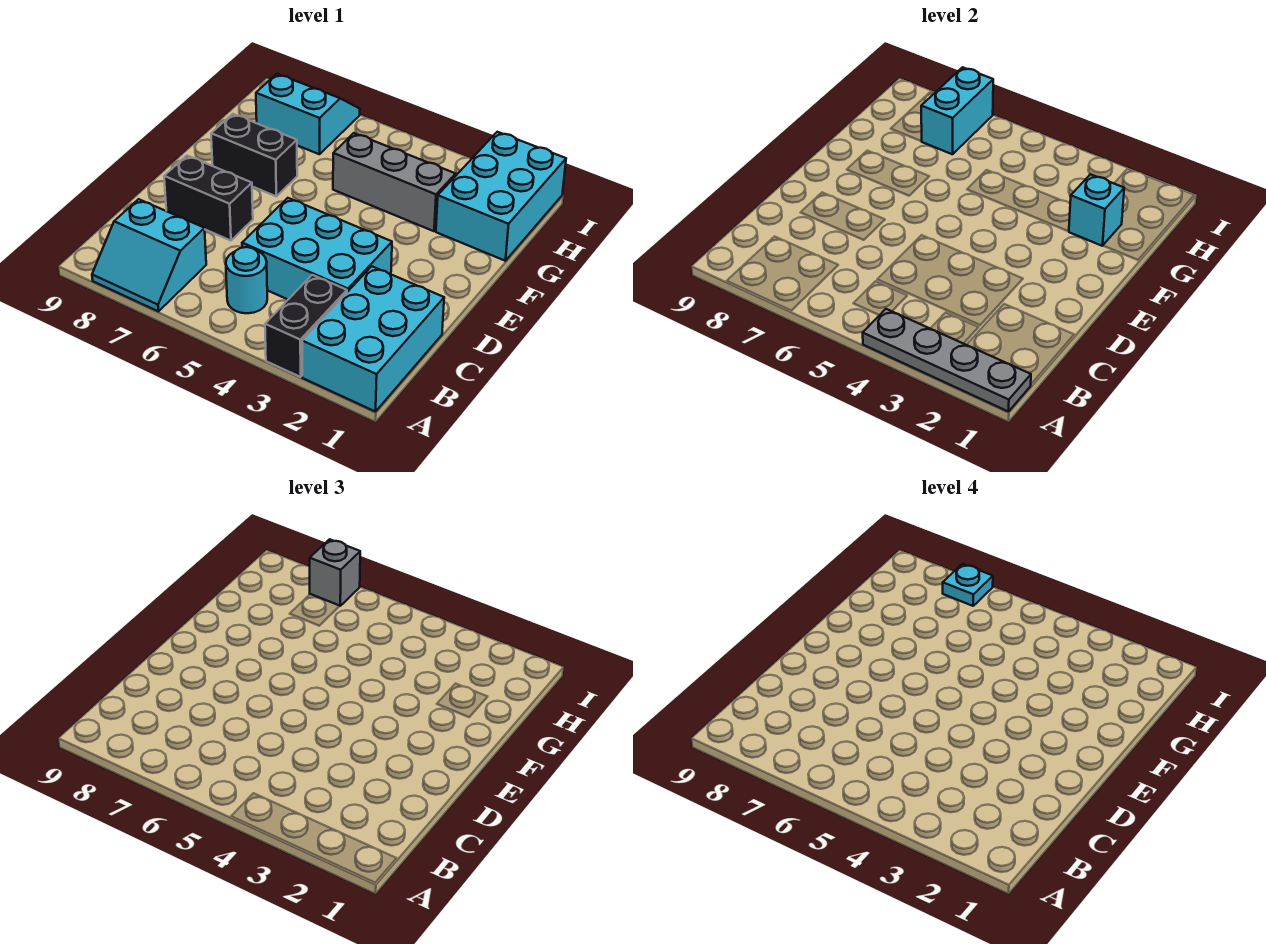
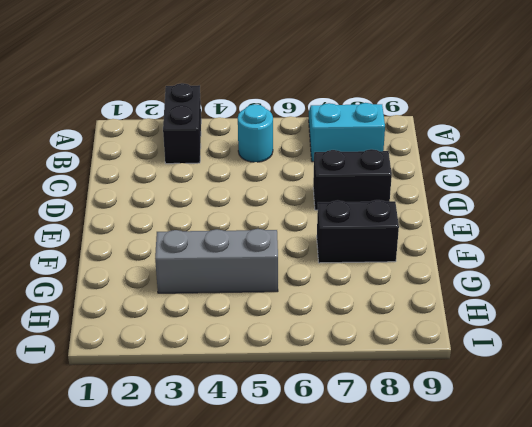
none -> cyan brick A1:C2 level 1
none -> cyan brick C3:D5 level 1
none -> cyan brick G1:I2 level 1

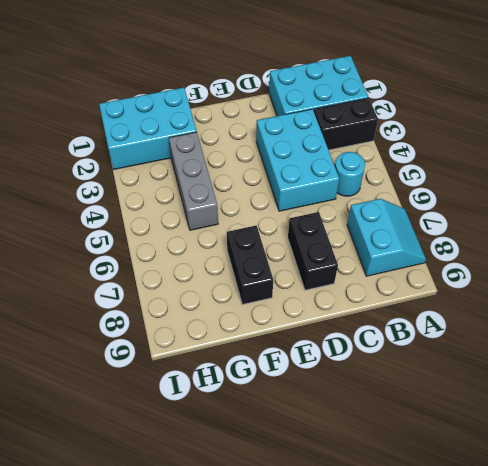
none -> cyan slope H7:I8 level 1 top H
none -> grey plate A1:A4 level 2
none -> cyan brick G2 level 2

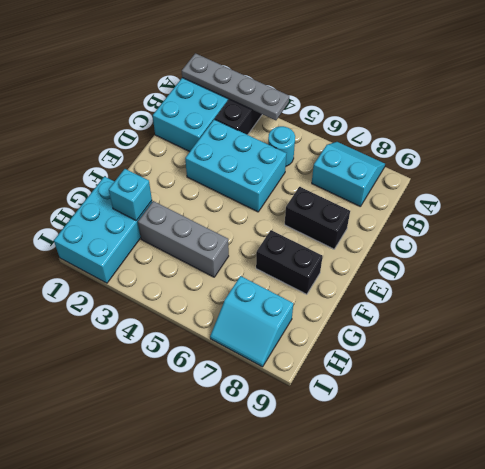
none -> cyan brick H7:I7 level 2
none -> grey brick I7 level 3
none -> cyan plate I7 level 4

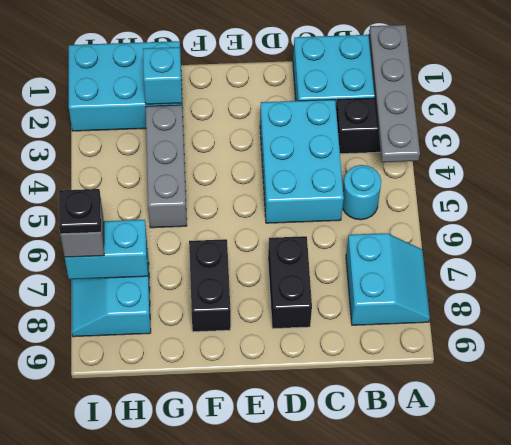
black plate I7 level 4 -> cyan plate I7 level 4

